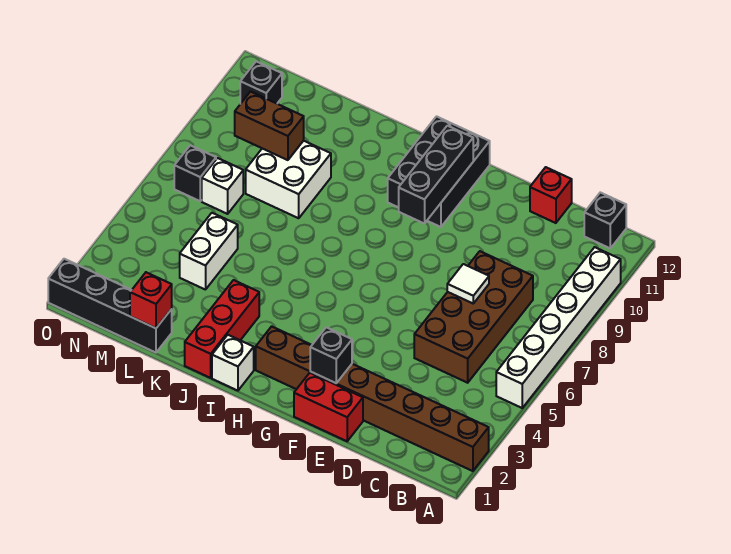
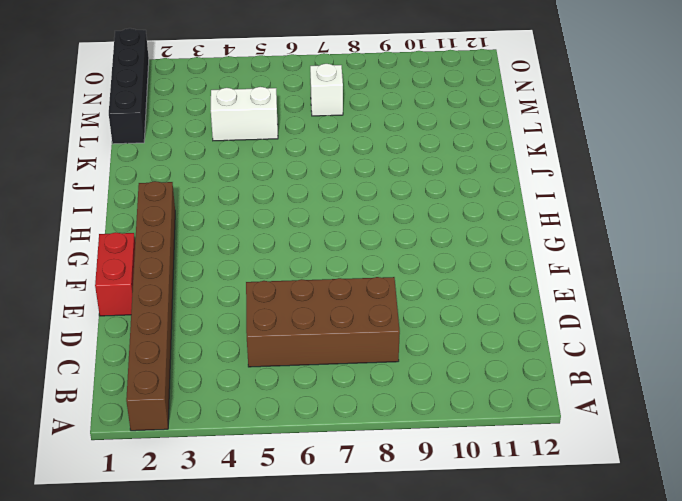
none -> white brick A5:A10 level 1
none -> black brick B12 level 1
none -> red brick D12 level 1

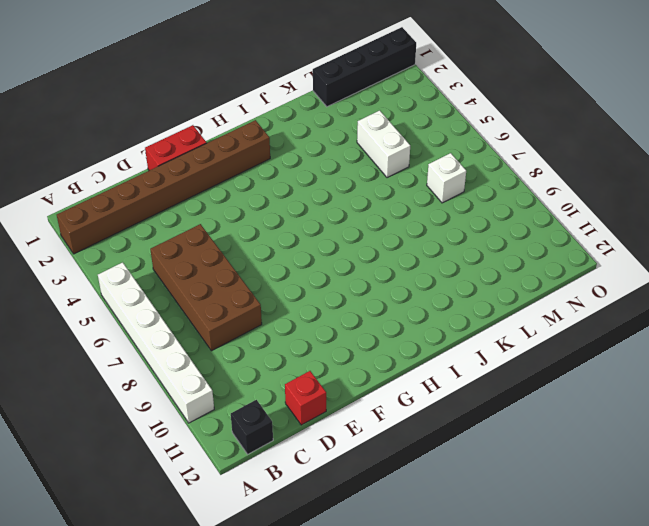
none -> black brick G10:H12 level 1
none -> white brick I1 level 1
none -> red brick J1:J3 level 1

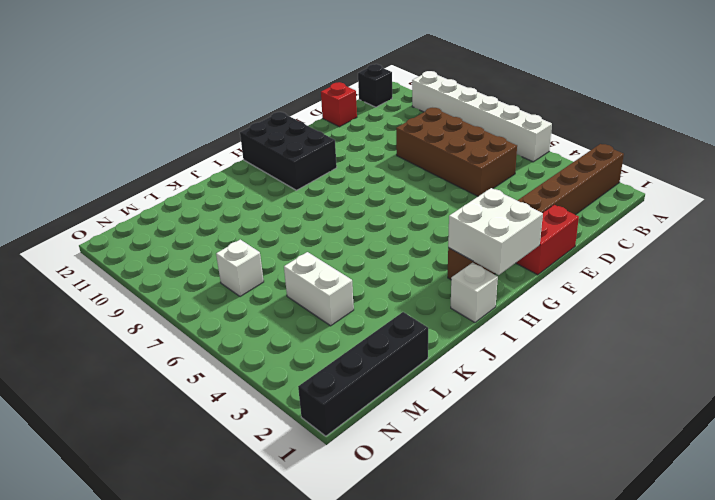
white brick G1:H2 level 2 -> white brick K8:L9 level 1
none -> red brick J1:J3 level 1
none -> black brick N7 level 1
none -> black brick N11 level 1

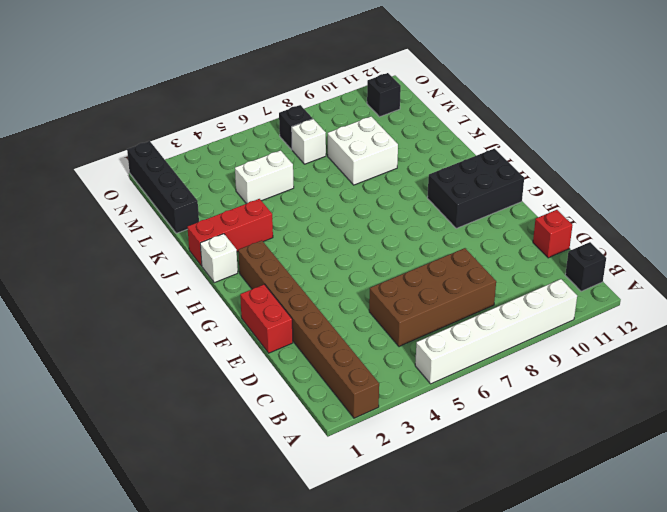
none -> white tile D7 level 2
none -> black brick F2 level 2
none -> black brick G9:G11 level 2

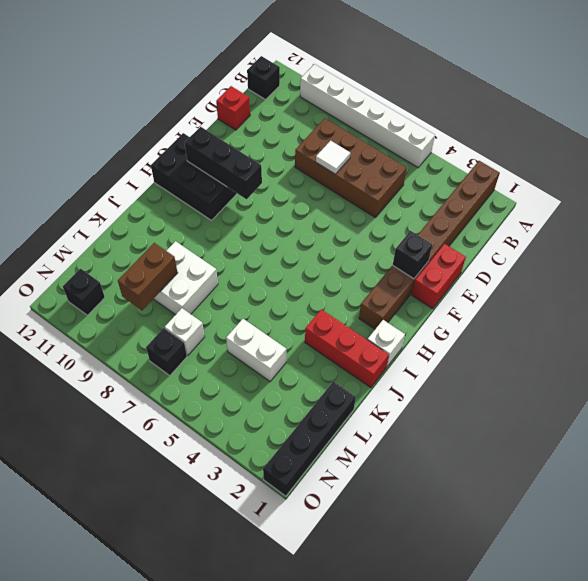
none -> red brick L1 level 2

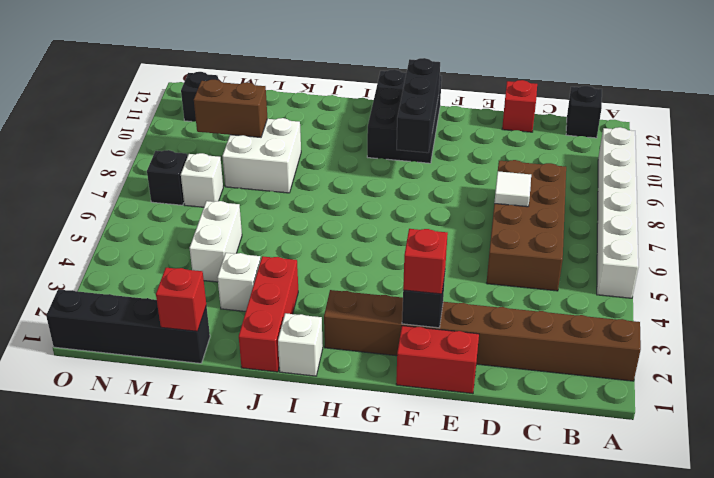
red brick F2 level 3 -> none
white brick K3 level 1 -> none

